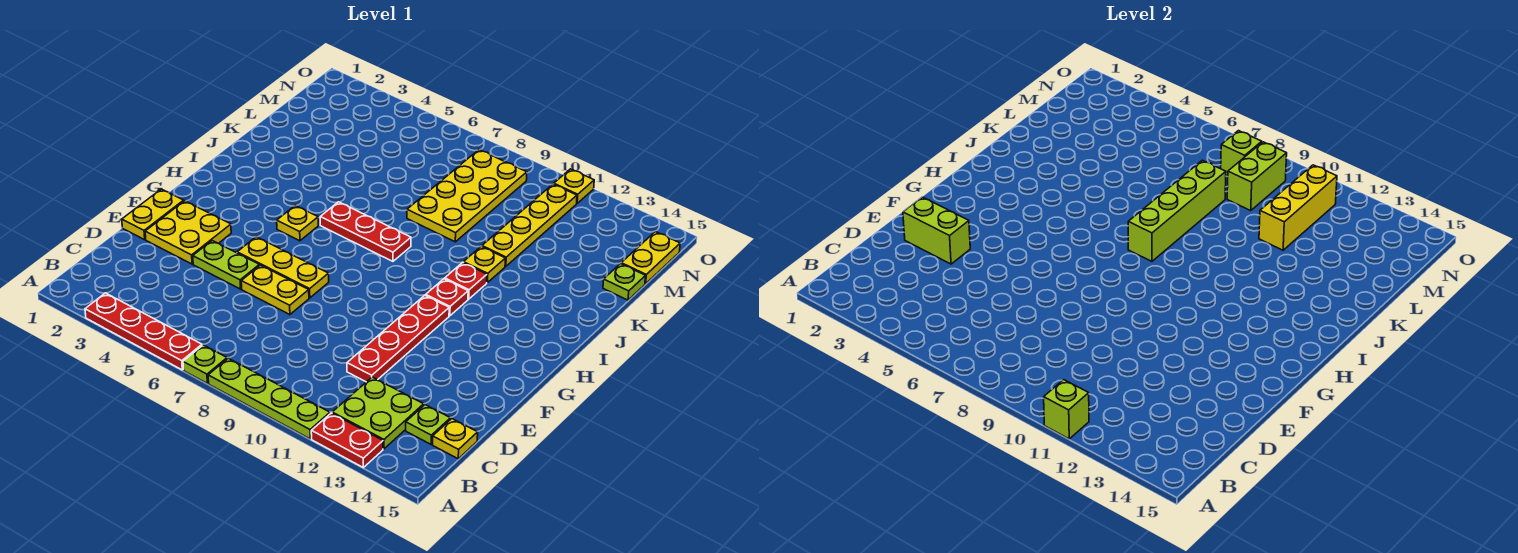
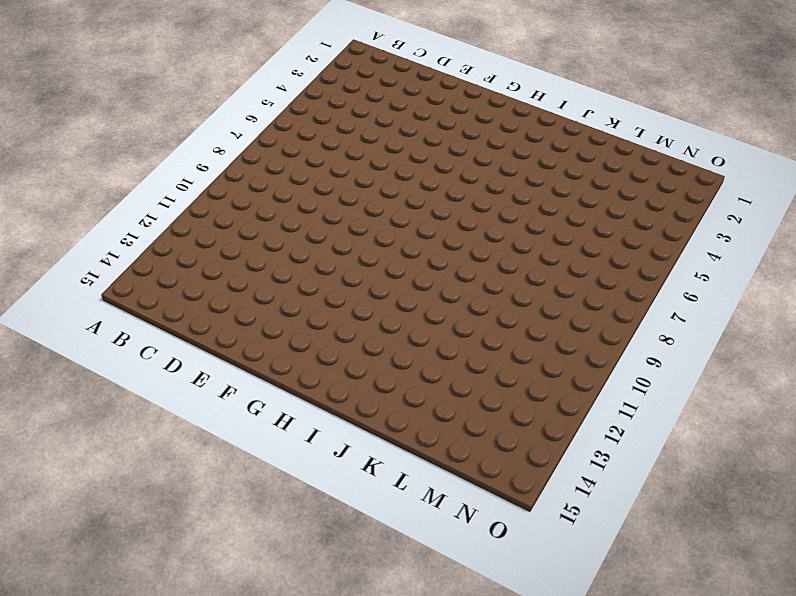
none -> red plate A3:A6 level 1
none -> lime plate A7 level 1
none -> lime plate A8:A11 level 1

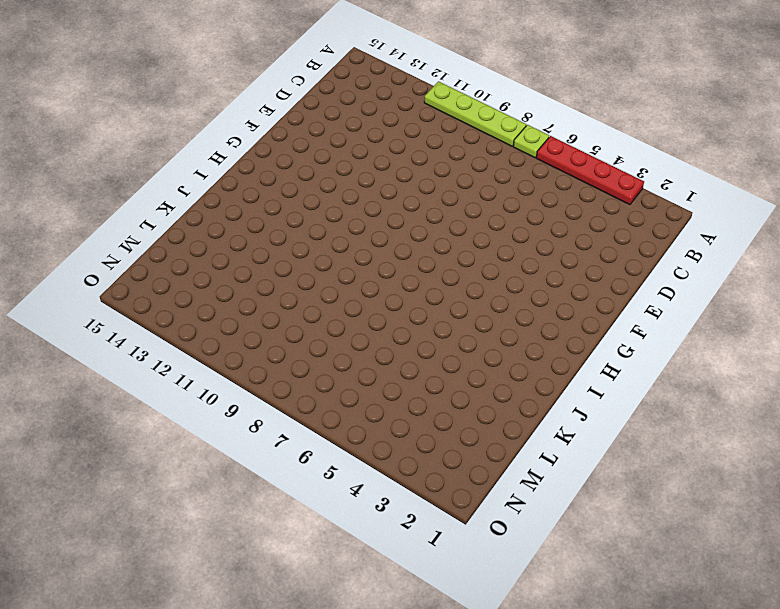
none -> red plate A12:A13 level 1
none -> lime plate B12:C13 level 1
none -> lime plate C14 level 1

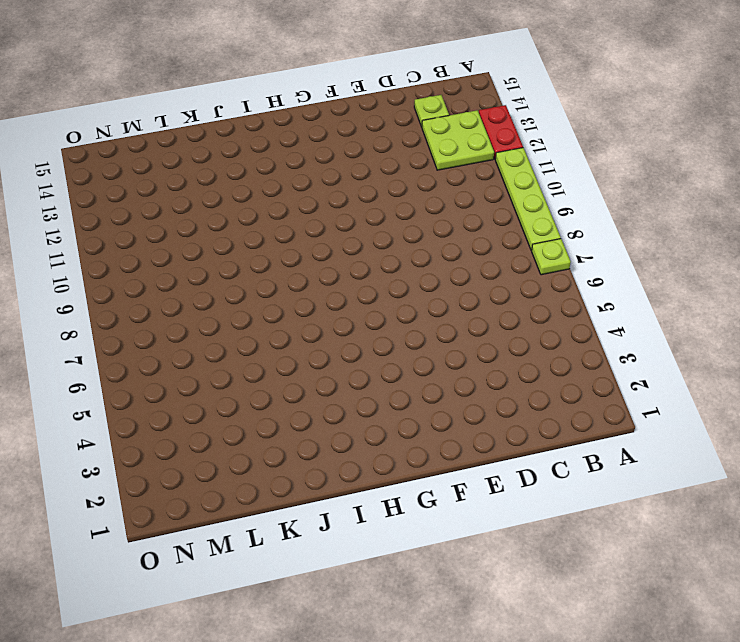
none -> red plate A3:A6 level 1
none -> yellow plate C15 level 1
none -> red plate D11:G11 level 1

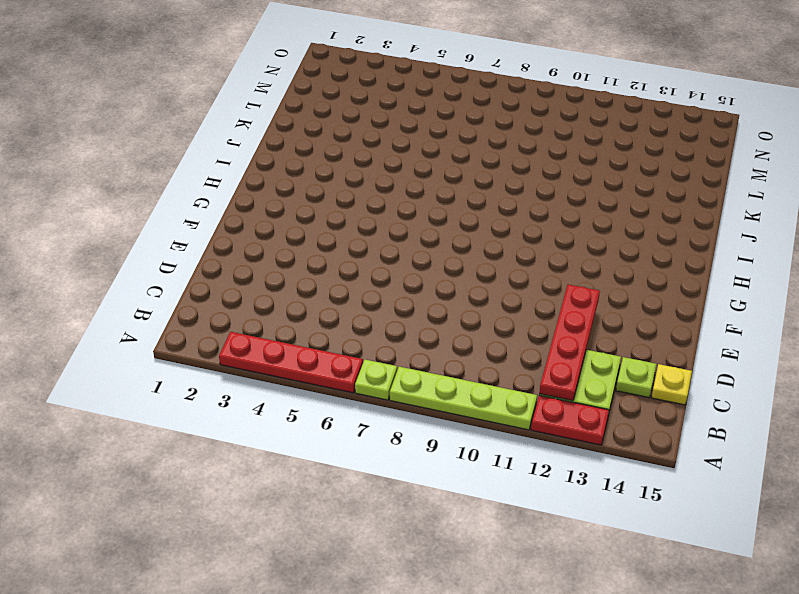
red plate B12:E12 level 2 -> red plate D11:G11 level 1
none -> yellow plate E1:F1 level 1
none -> yellow plate E2:F3 level 1
none -> lime plate E4:E5 level 1

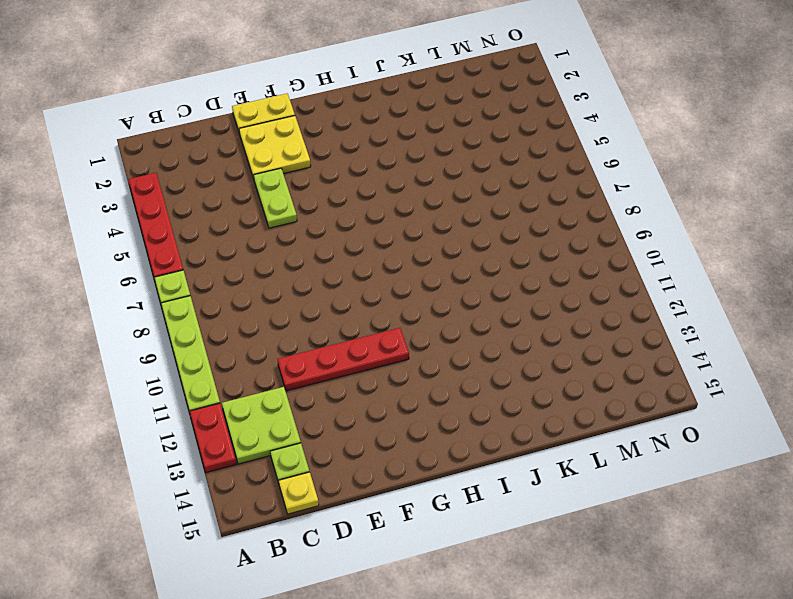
none -> yellow plate E6:E7 level 1
none -> yellow plate F5:F7 level 1
none -> yellow plate H5 level 1

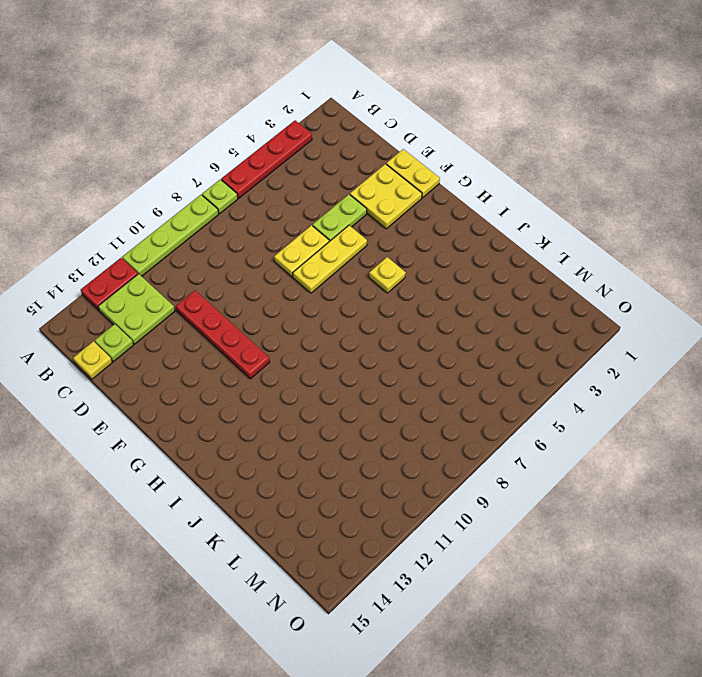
none -> red plate H11 level 1
none -> red plate I6:I8 level 1
none -> red plate I11 level 1

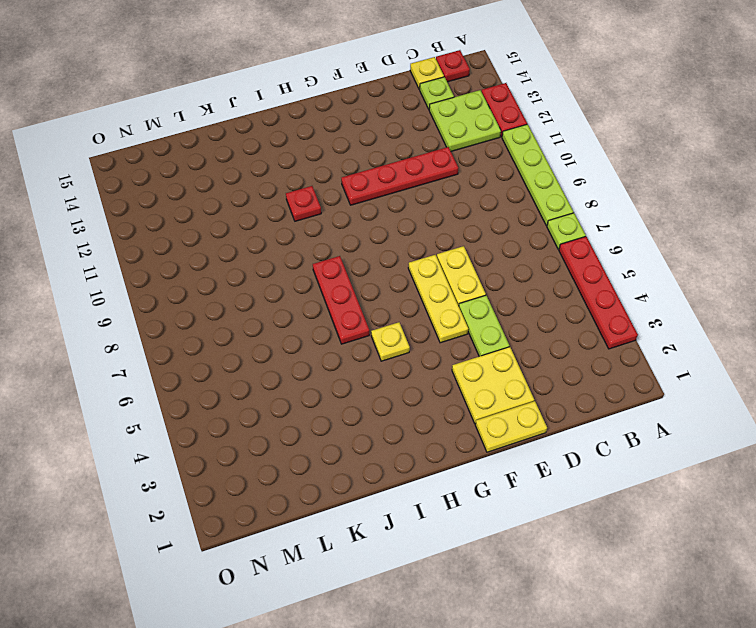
red plate B15 level 1 -> red plate H11 level 1
none -> yellow plate J11 level 1
none -> yellow plate K8:N9 level 1
none -> yellow plate K11:N11 level 1

